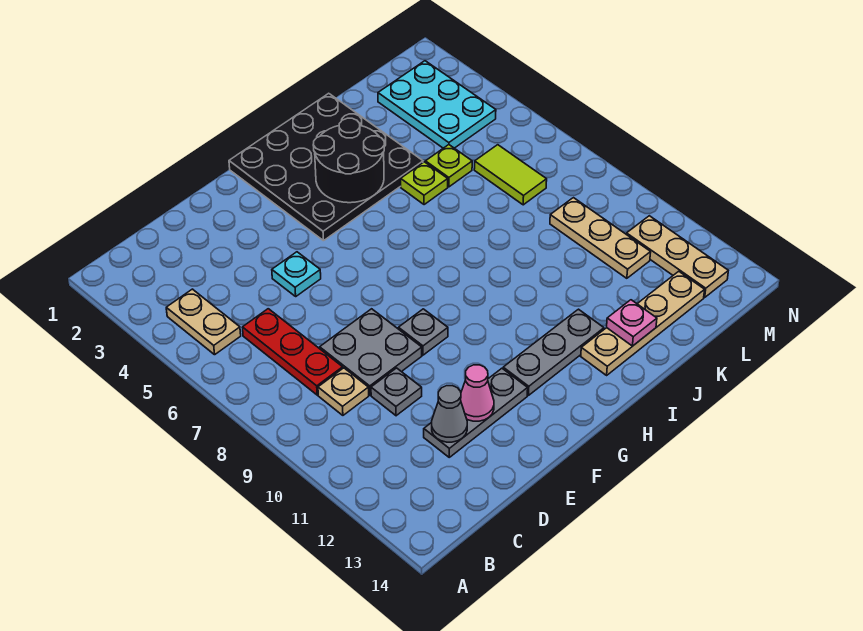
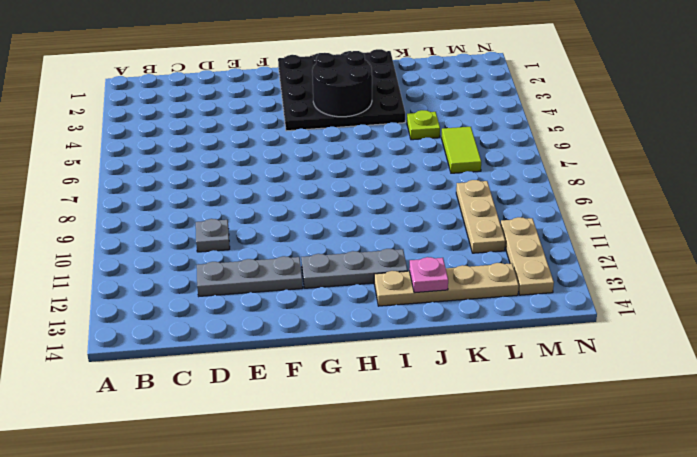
none -> tan plate B4:B5 level 1
none -> red plate C6:C8 level 1
none -> tan plate C9 level 1

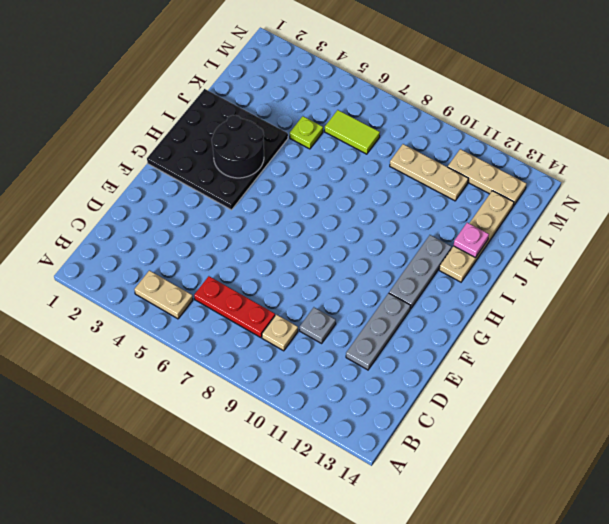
none -> grey plate D8:E9 level 1
none -> cyan plate E5 level 1
none -> grey plate F9 level 1

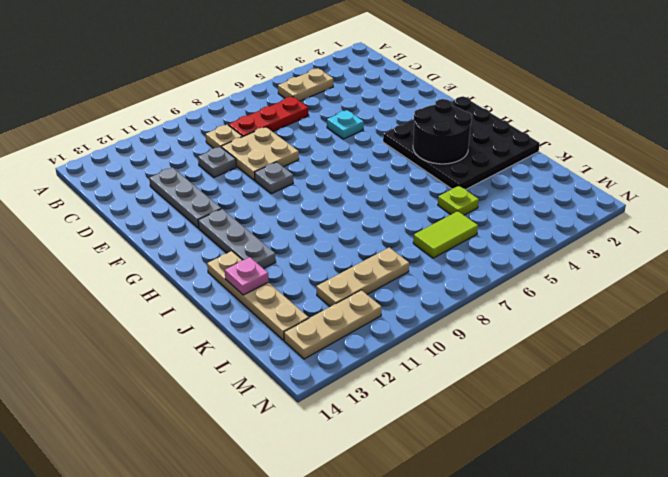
tan plate D8:E9 level 1 -> grey plate D8:E9 level 1
none -> lime plate J5 level 1
none -> cyan plate L2:M4 level 1
none -> grey cone D12 level 2

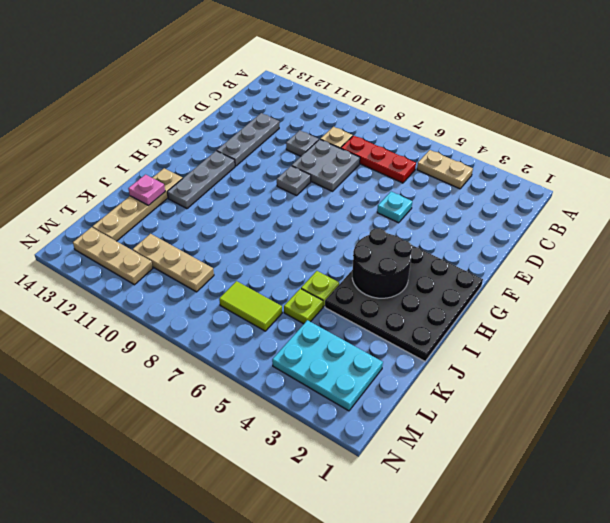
none -> grey cone D12 level 2
none -> pink cone E12 level 2

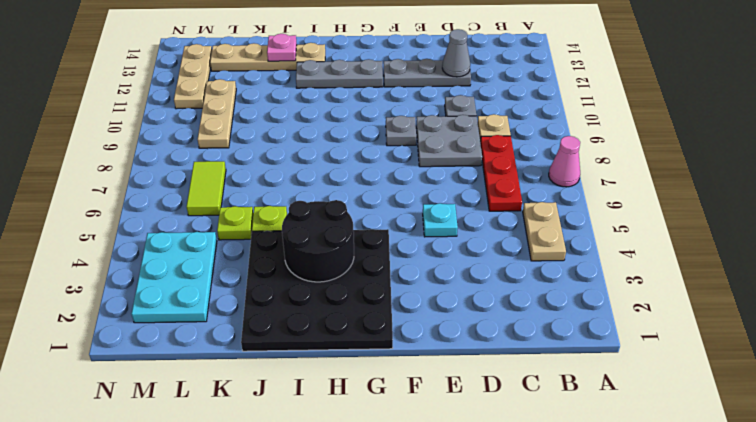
pink cone A7 level 1 -> pink cone E12 level 2

